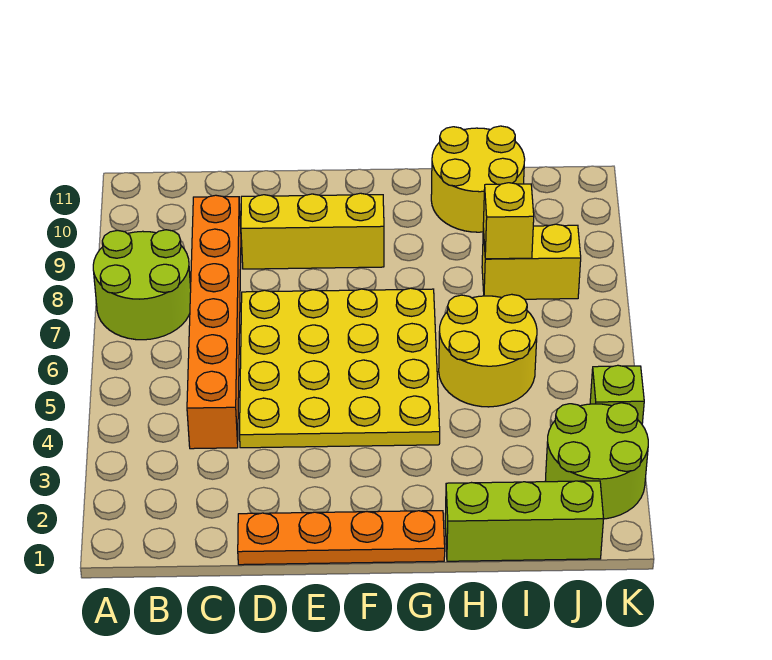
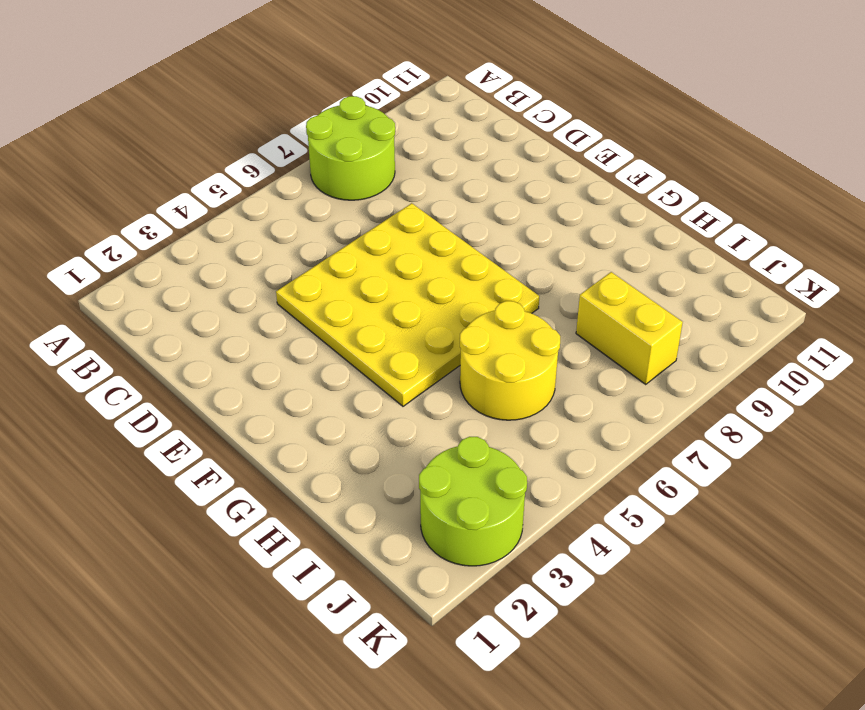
none -> orange brick C4:C9 level 1
none -> orange plate D1:G1 level 1
none -> yellow brick D9:F9 level 1

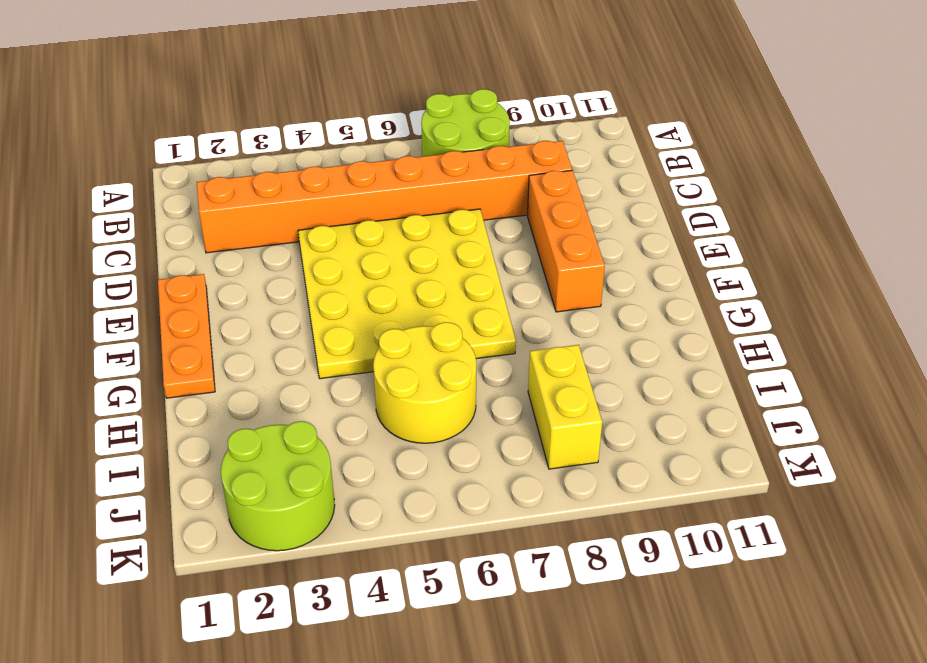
orange brick C2:C9 level 1 -> orange brick C4:C9 level 1
orange brick D9:F9 level 1 -> yellow brick D9:F9 level 1
orange plate E1:G1 level 1 -> orange plate D1:G1 level 1
none -> lime brick H1:J1 level 1
none -> yellow round brick H10:I11 level 1
none -> lime brick K4 level 1

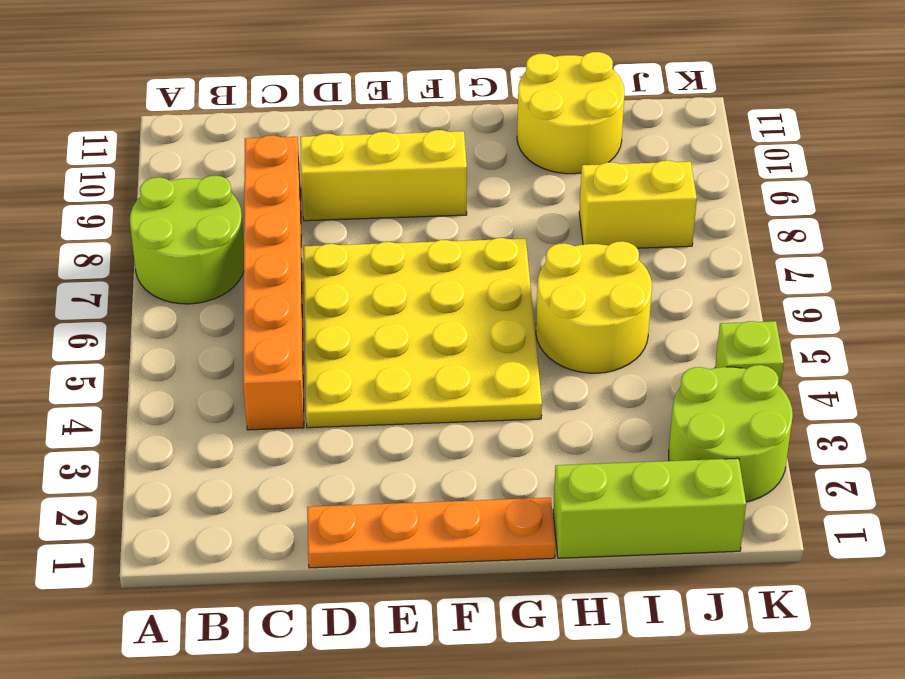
none -> yellow brick I8 level 2

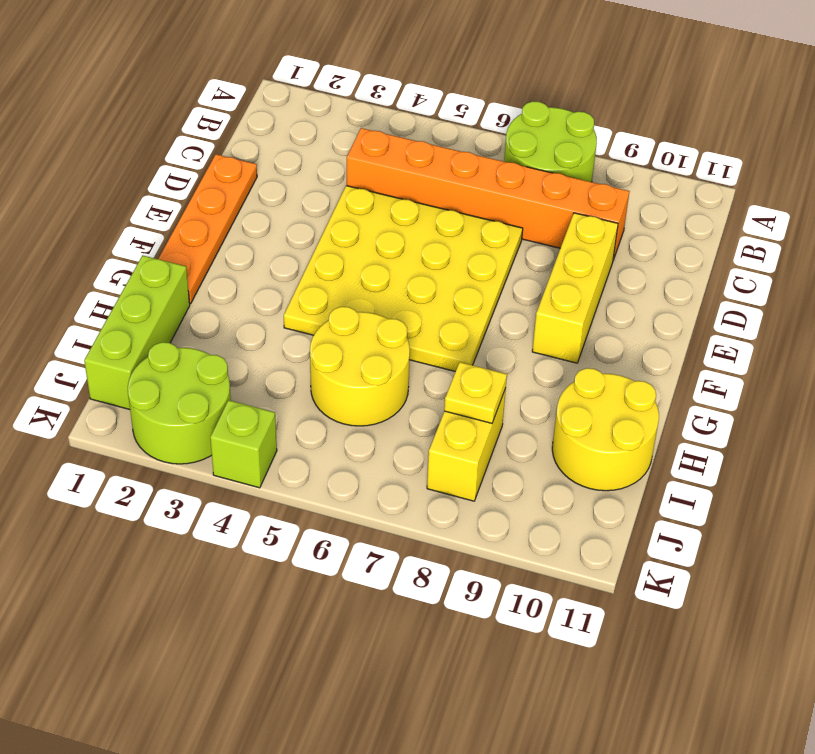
yellow plate I8 level 2 -> yellow brick I8 level 2

